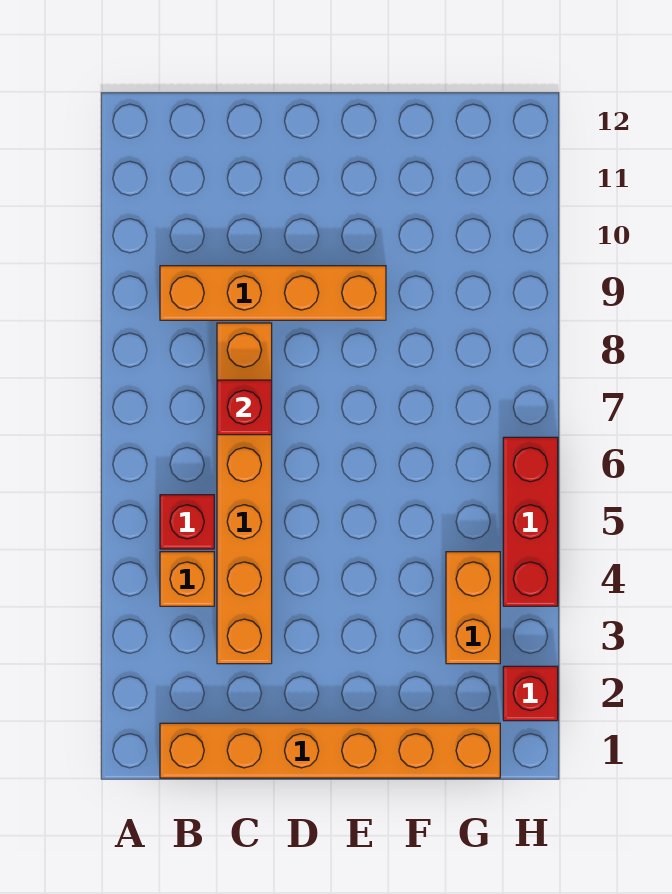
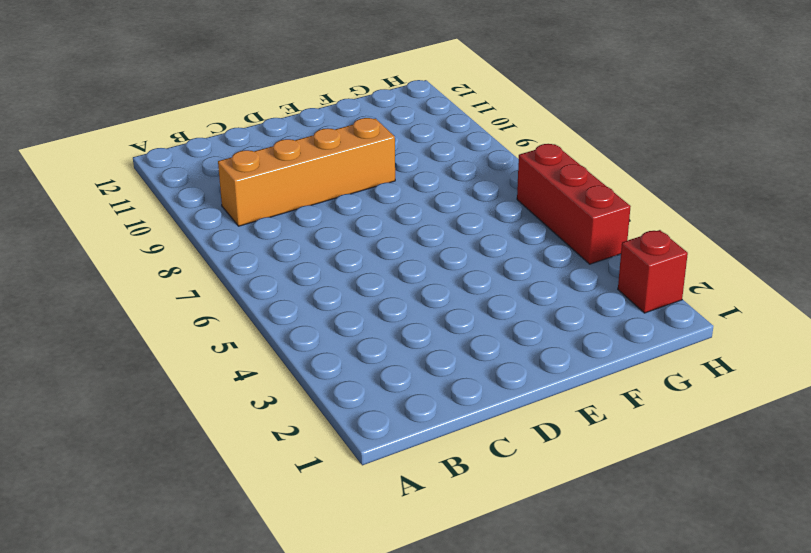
none -> orange brick B1:G1 level 1
none -> orange brick B4 level 1

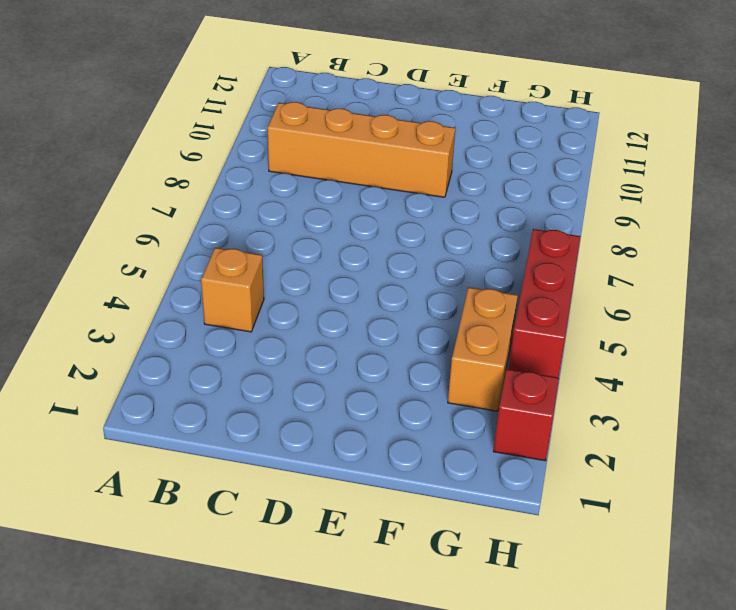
none -> orange brick B1:G1 level 1
none -> red brick B5 level 1

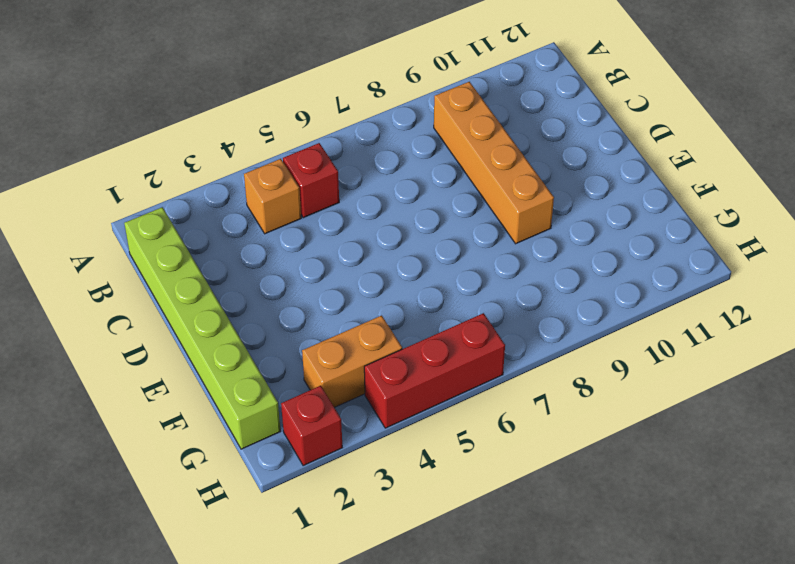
lime brick B1:G1 level 1 -> orange brick B1:G1 level 1
none -> orange brick C3:C8 level 1
none -> red brick C7 level 2

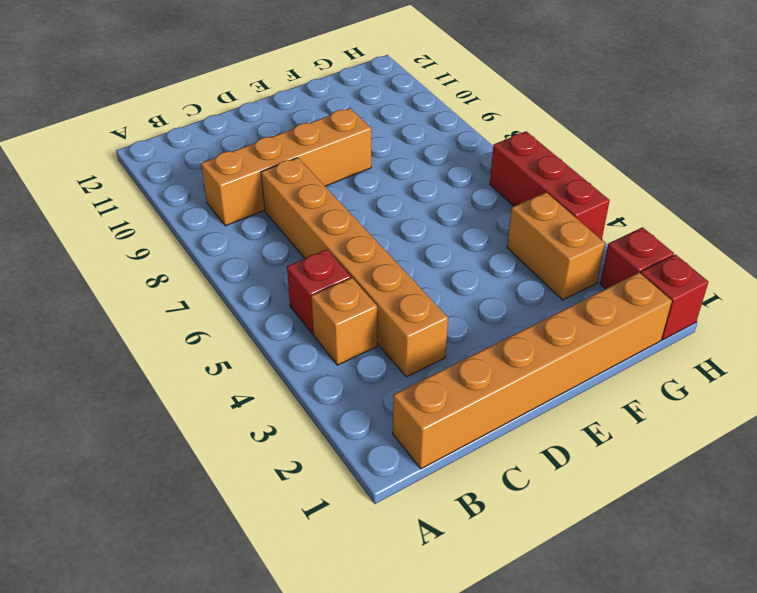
red brick H1 level 1 -> red brick C7 level 2

